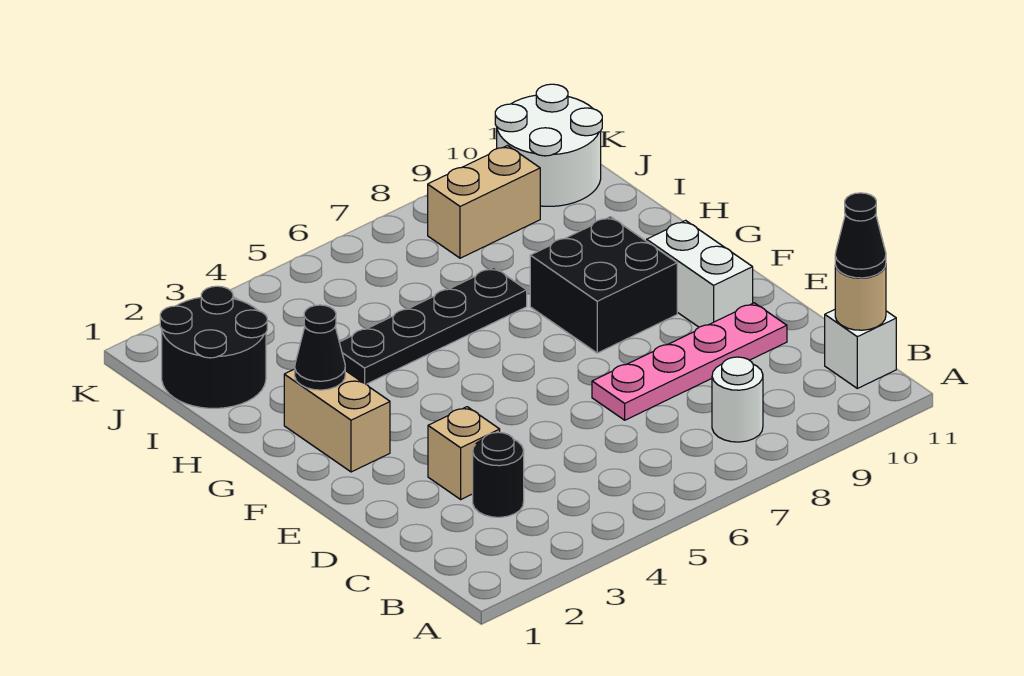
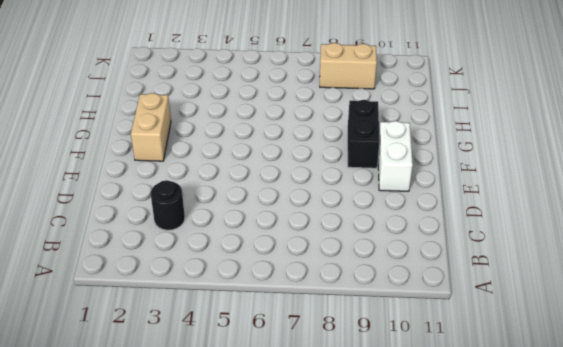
black brick F9:G9 level 1 -> black brick F8:G9 level 1
none -> white round brick B8 level 1
none -> white brick B11 level 1
none -> tan brick D3 level 1

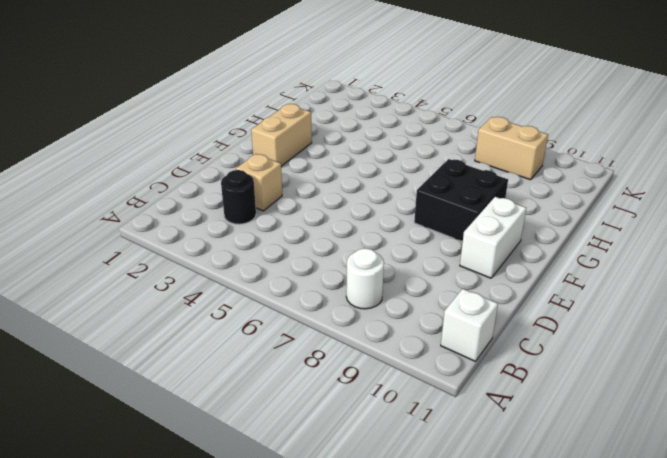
none -> pink plate D7:D10 level 1
none -> black plate H4:H7 level 1
none -> black round brick I1:J2 level 1

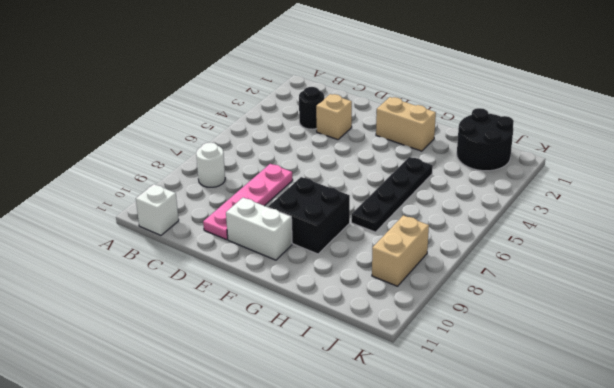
none -> white round brick J10:K11 level 1
none -> tan round brick B11 level 2
none -> black cone G2 level 2

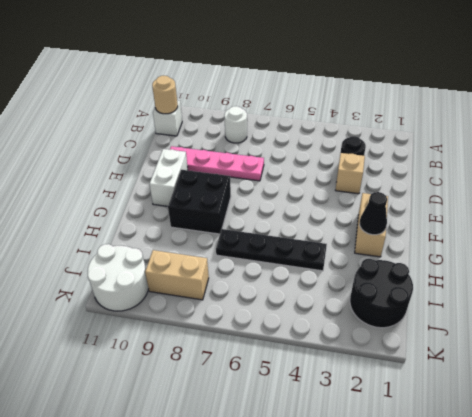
none -> black cone B11 level 3

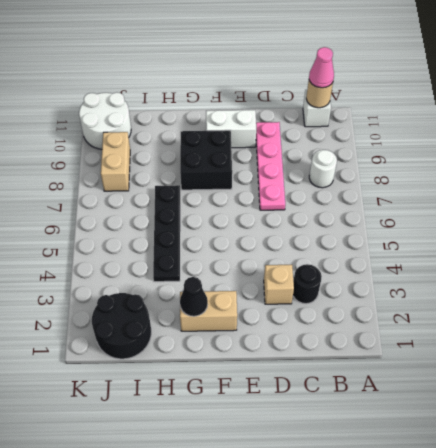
pink cone B11 level 3 -> black cone B11 level 3

